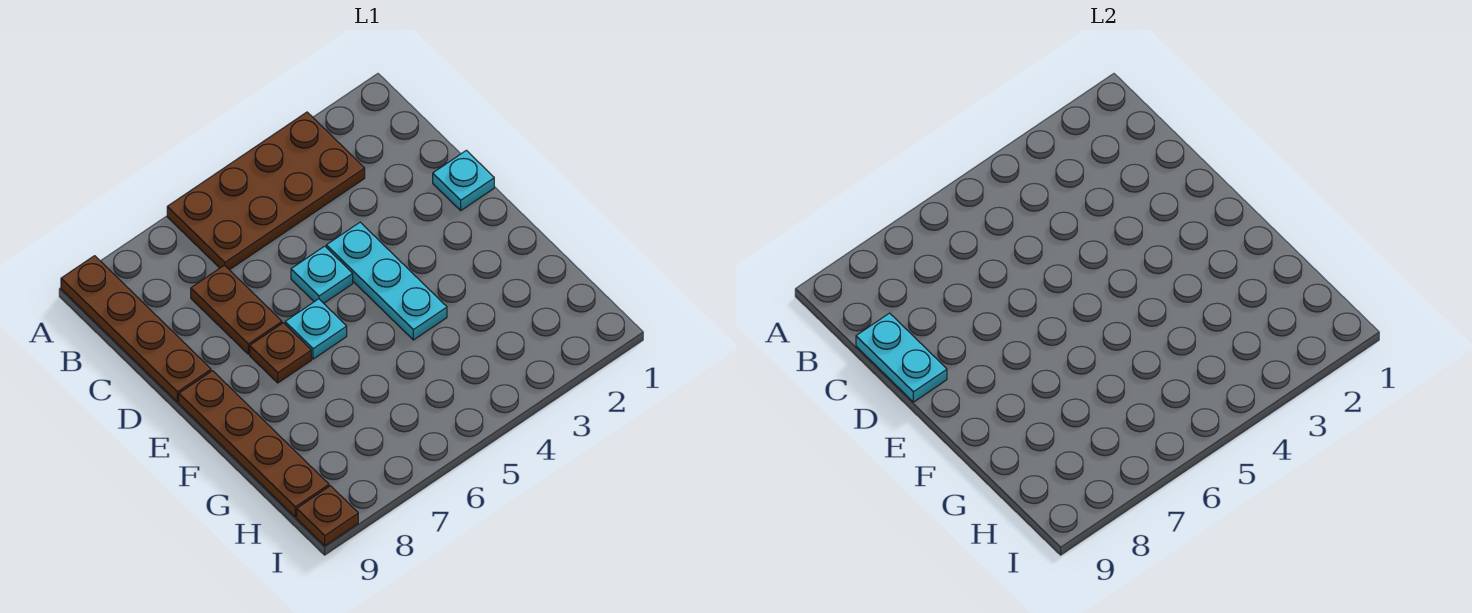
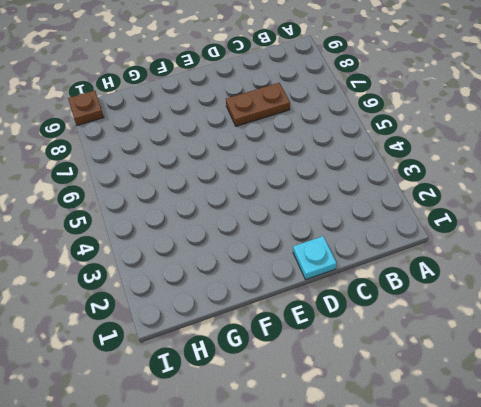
none -> brown plate A3:B6 level 1
none -> brown plate A9:D9 level 1

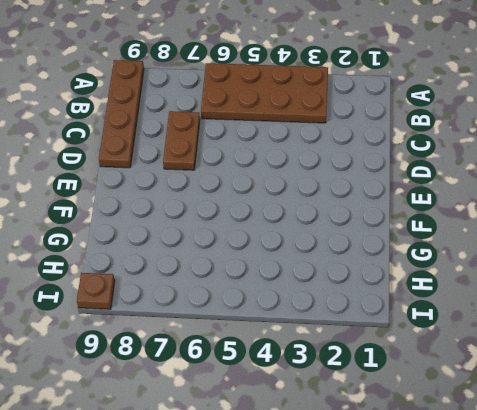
none -> cyan plate D1 level 1
none -> cyan plate D4:F4 level 1

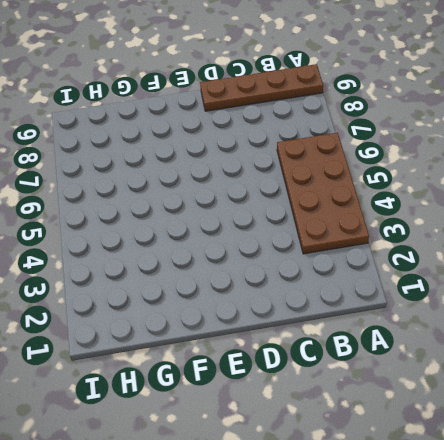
none -> brown plate C7:D7 level 1
none -> cyan plate D1 level 1

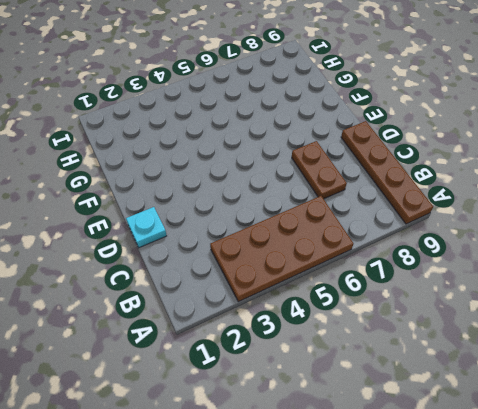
none -> cyan plate D4:F4 level 1
none -> cyan plate D5 level 1

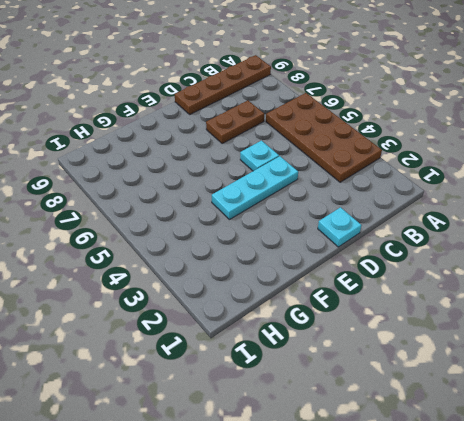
none -> cyan plate E6 level 1
none -> brown plate E7 level 1

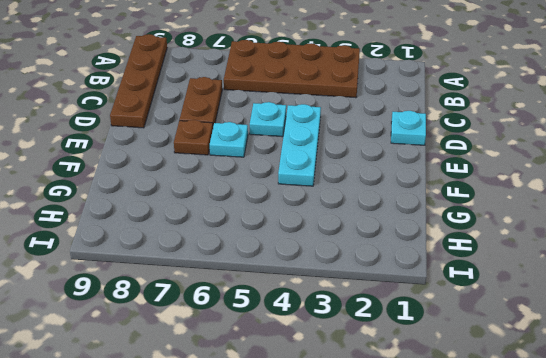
none -> brown plate E9:H9 level 1
none -> brown plate I9 level 1

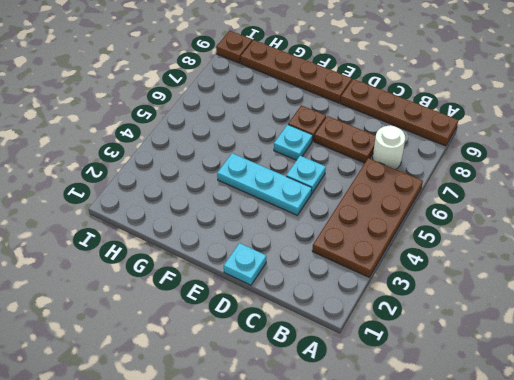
white round brick B7 level 1 -> none
none -> cyan plate C9:D9 level 2

